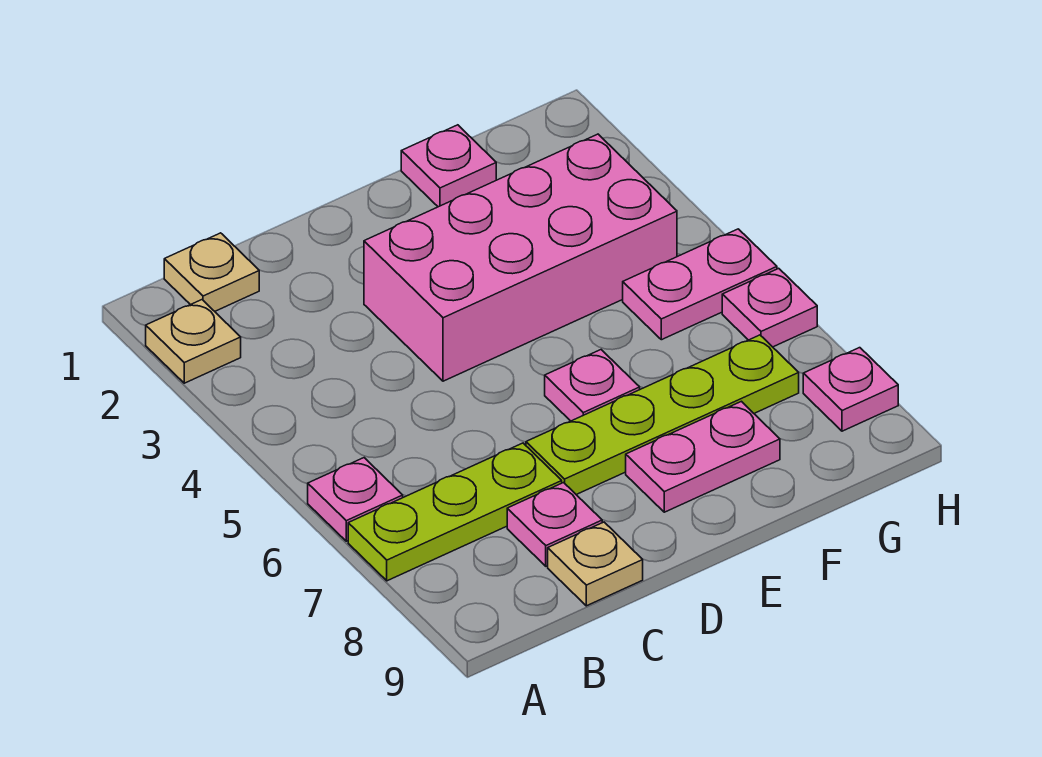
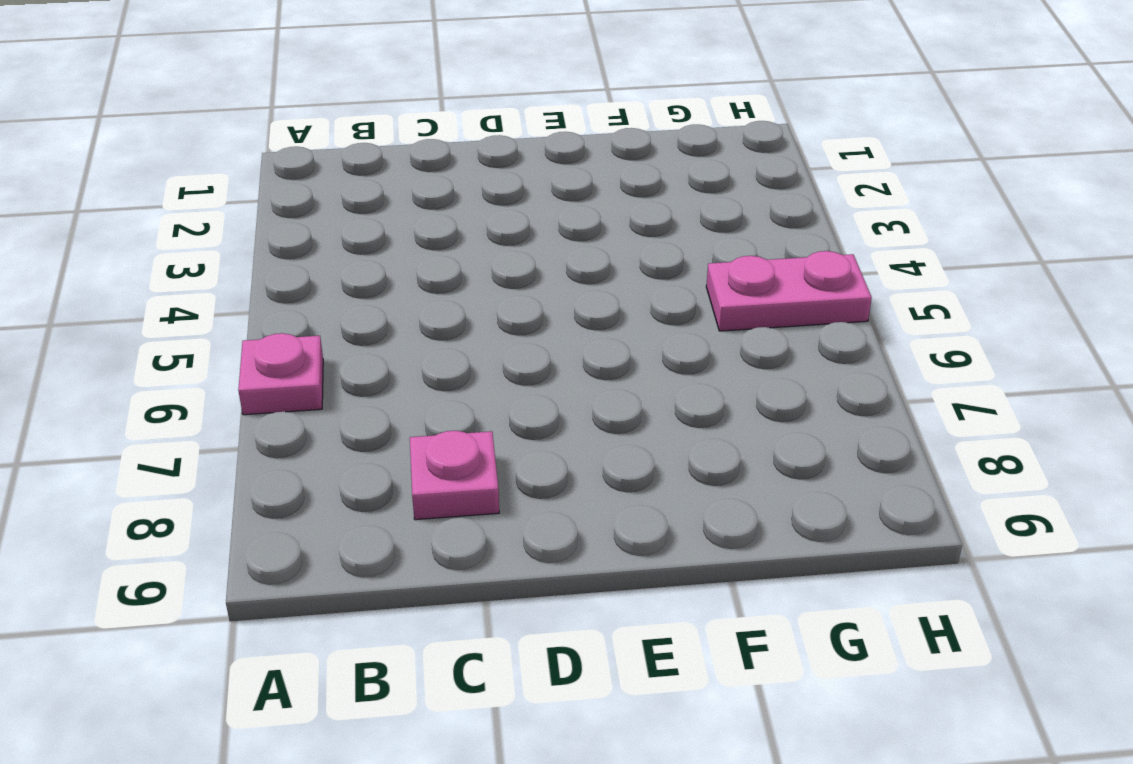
none -> tan plate A2 level 1
none -> lime plate A7:C7 level 1
none -> tan plate B1 level 1

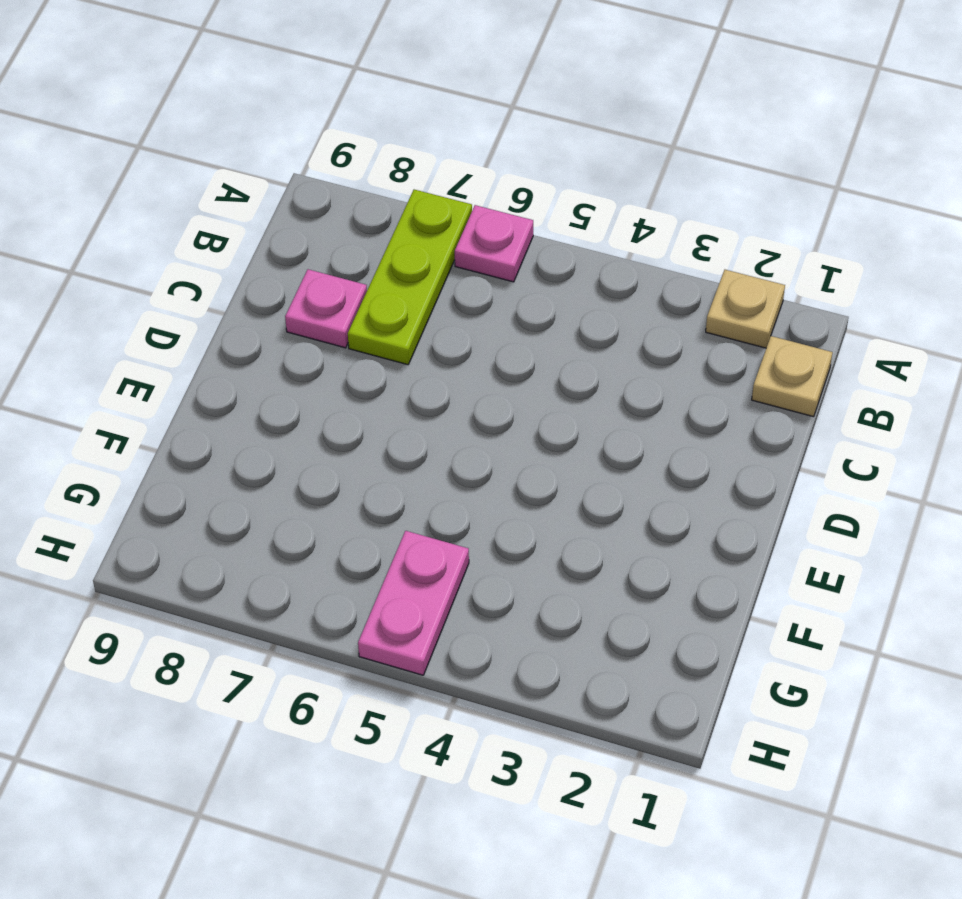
none -> tan plate C9 level 1
none -> pink brick D3:G4 level 1
none -> lime plate D7:G7 level 1

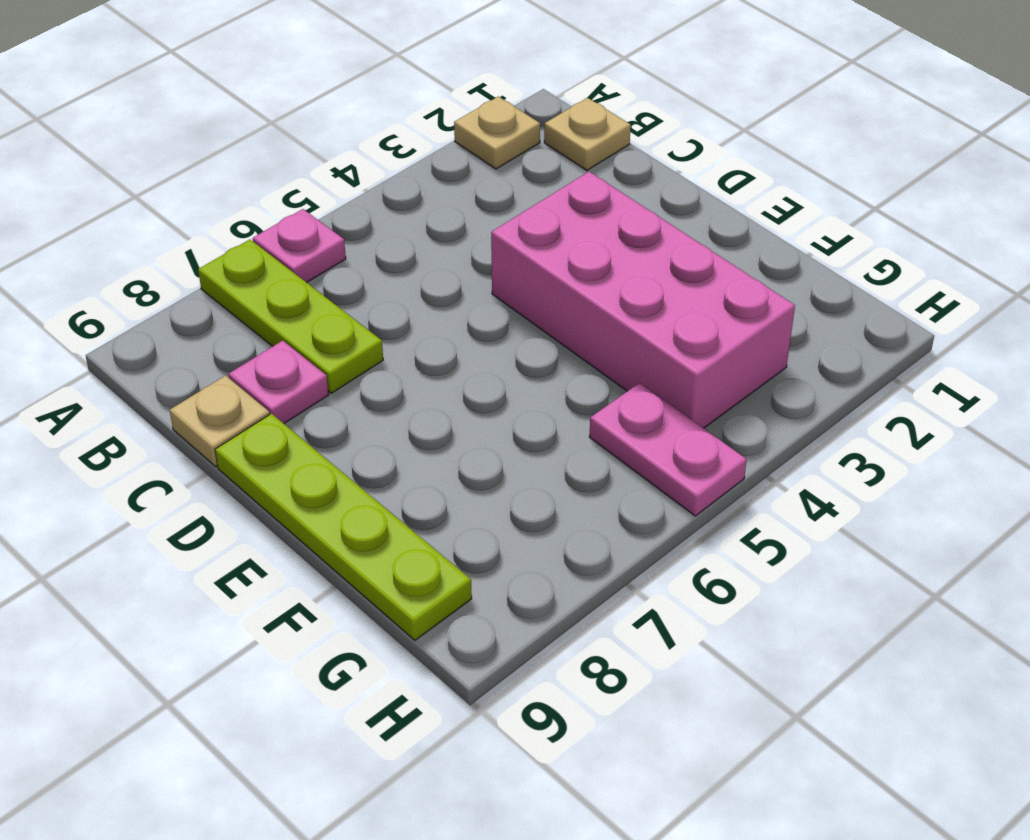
lime plate D9:G9 level 1 -> lime plate D7:G7 level 1
none -> pink plate E6 level 1
none -> pink plate E8:F8 level 1
none -> pink plate F1 level 1

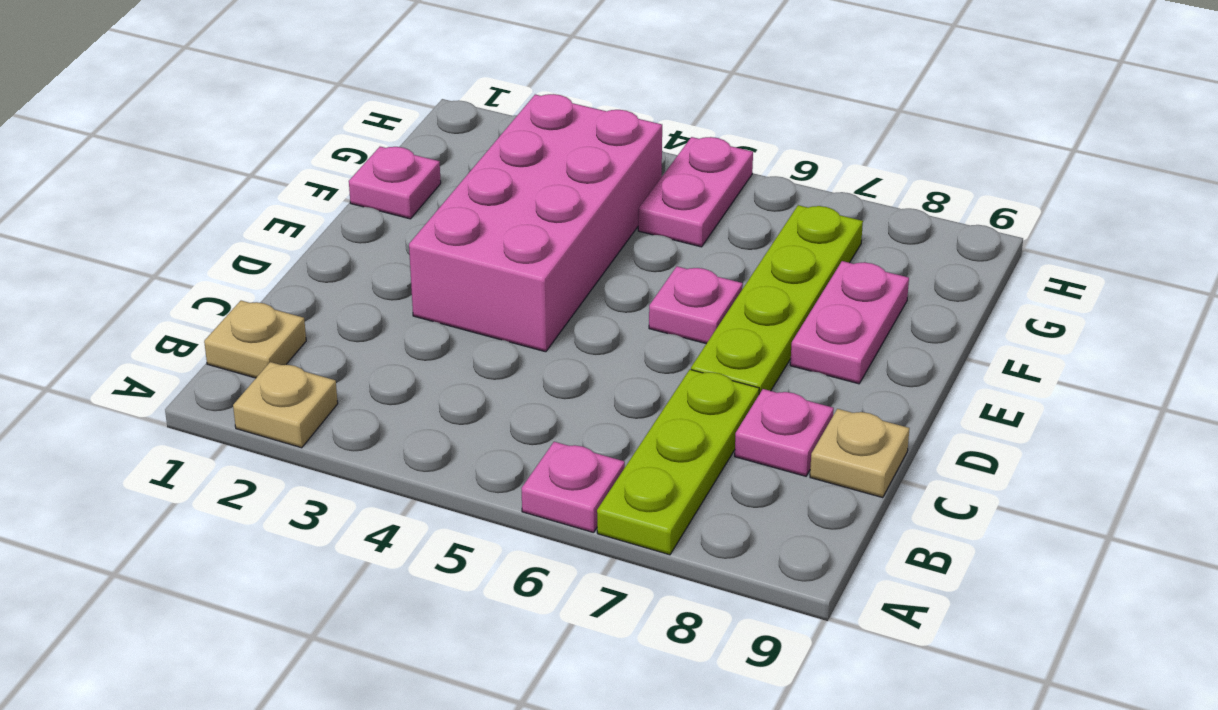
none -> pink plate H6 level 1
none -> pink plate H8 level 1

